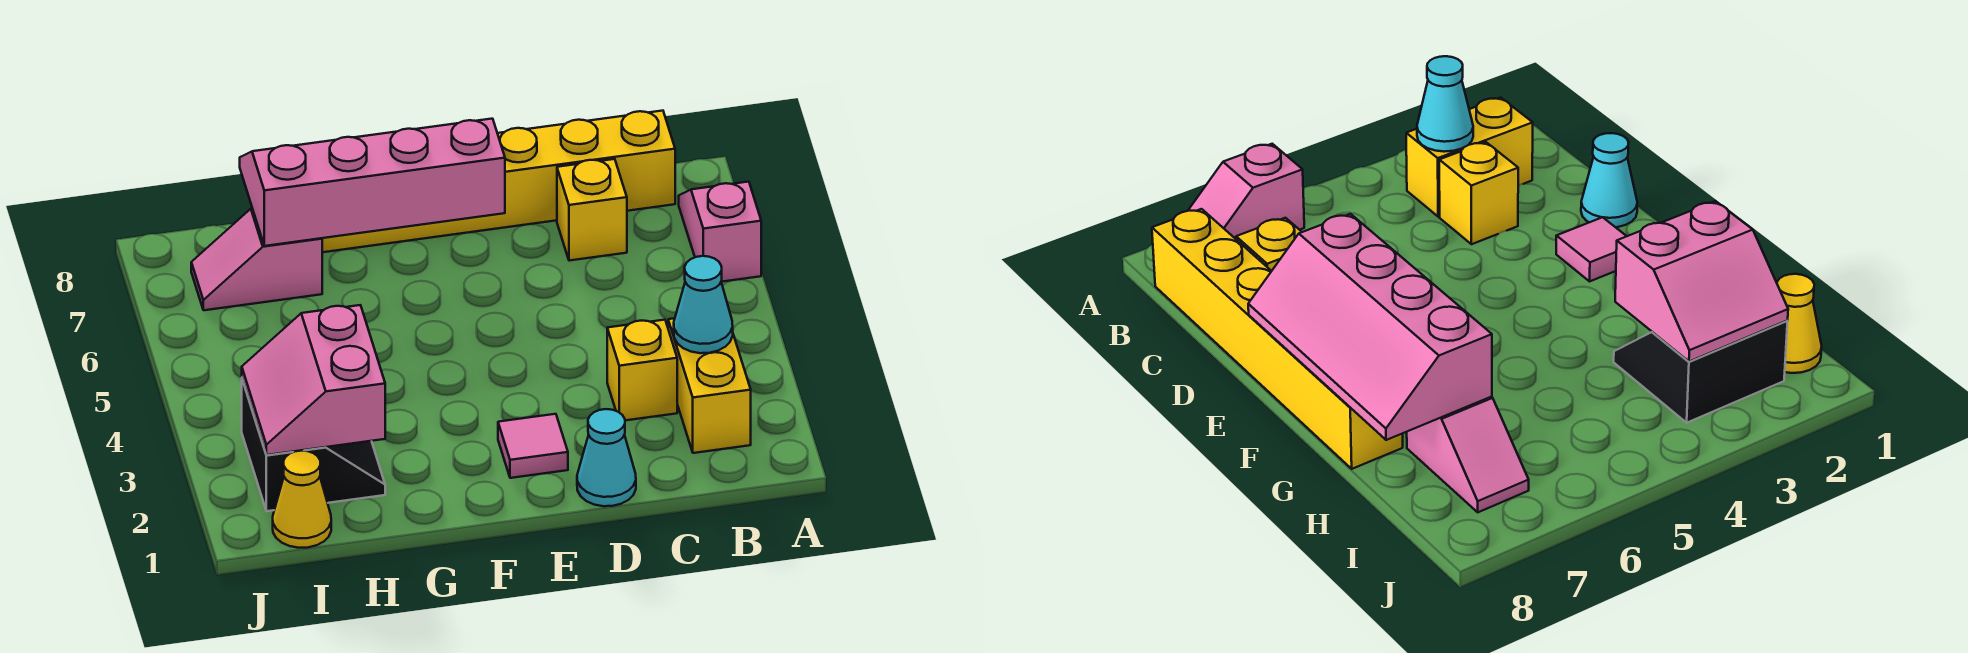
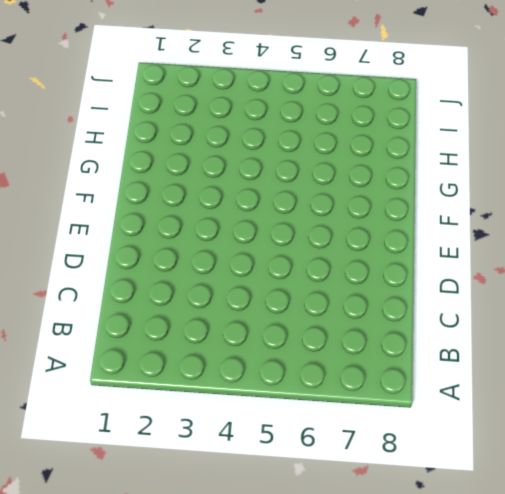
none -> pink slope A6:A7 level 1 top 6
none -> yellow brick B2:B3 level 1
none -> yellow brick B8:G8 level 1

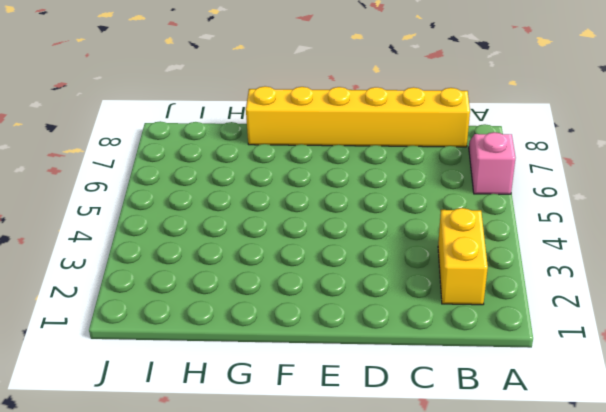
none -> yellow brick C3 level 1
none -> yellow brick C7 level 1
none -> cyan cone D1 level 1

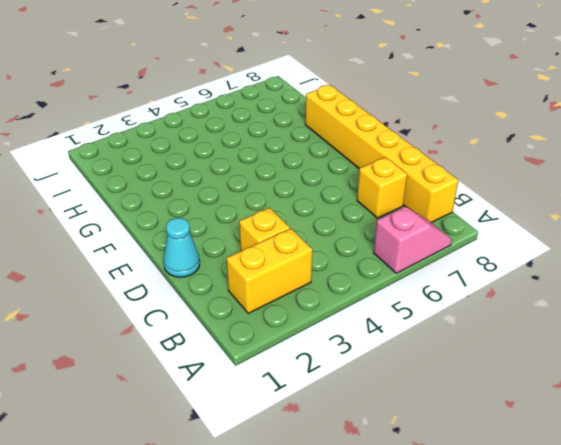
none -> pink tile E2 level 1
none -> black slope H2:I3 level 1 top I
none -> pink slope H7:I7 level 1 top H

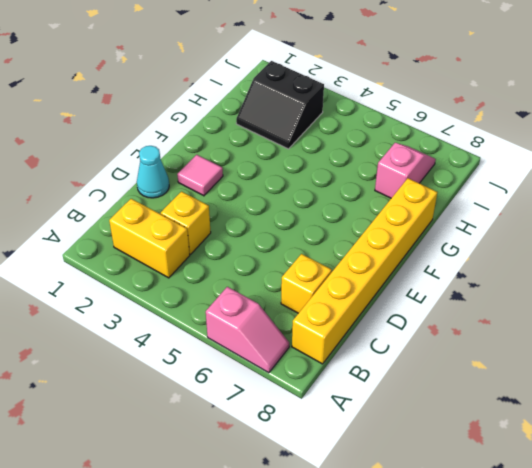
none -> yellow cone I1 level 1
none -> cyan cone B3 level 2
none -> pink slope E7:H8 level 2 top 7

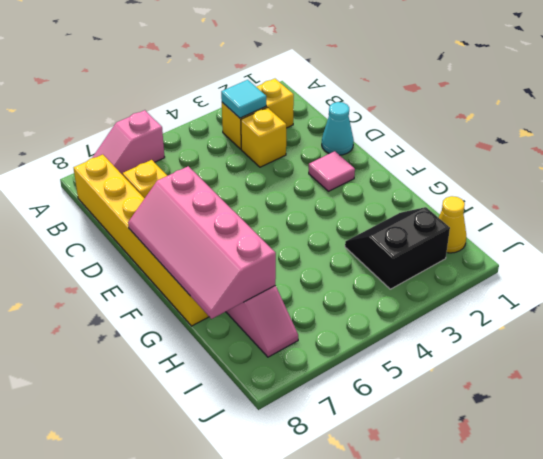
cyan tile B3 level 2 -> cyan cone B3 level 2
none -> pink slope H2:I3 level 2 top H

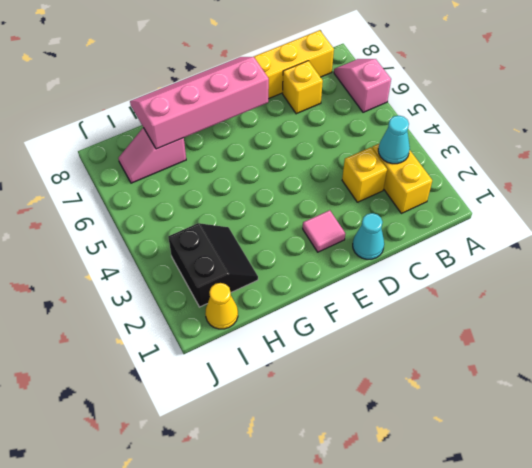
none -> pink slope H2:I3 level 2 top H

